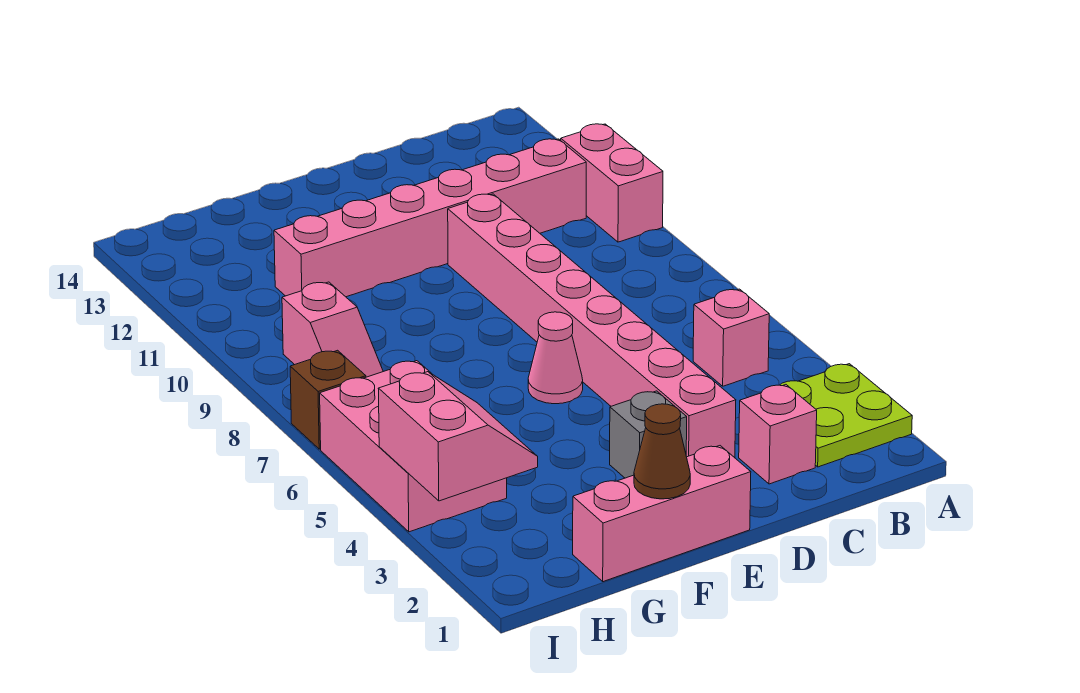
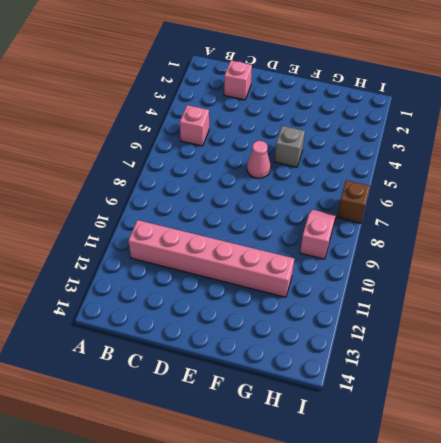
grey brick F5 level 1 -> grey brick E3 level 1
none -> lime plate A2:B3 level 1
none -> pink brick A10:A11 level 1
none -> pink brick D3:D10 level 1

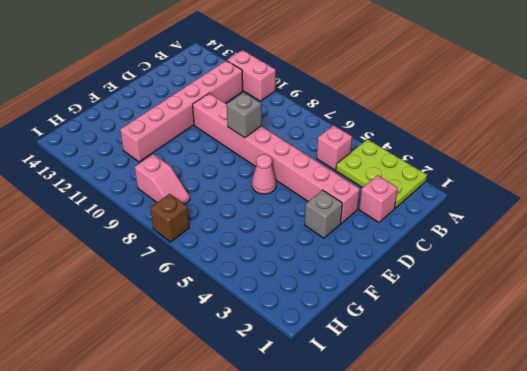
lime plate A2:B4 level 1 -> lime plate A2:B3 level 1
grey brick D8 level 2 -> none
none -> pink brick E1:G1 level 1
none -> pink brick H4:I6 level 1
none -> brown cone F1 level 2

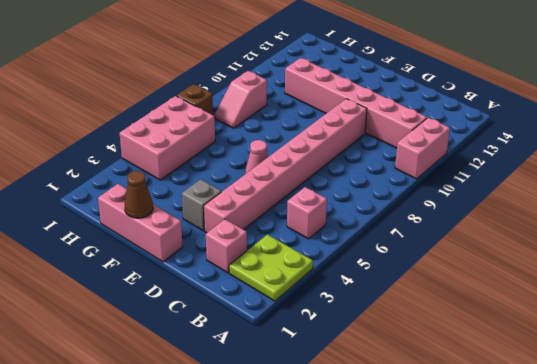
none -> pink slope H3:I4 level 2 top I

